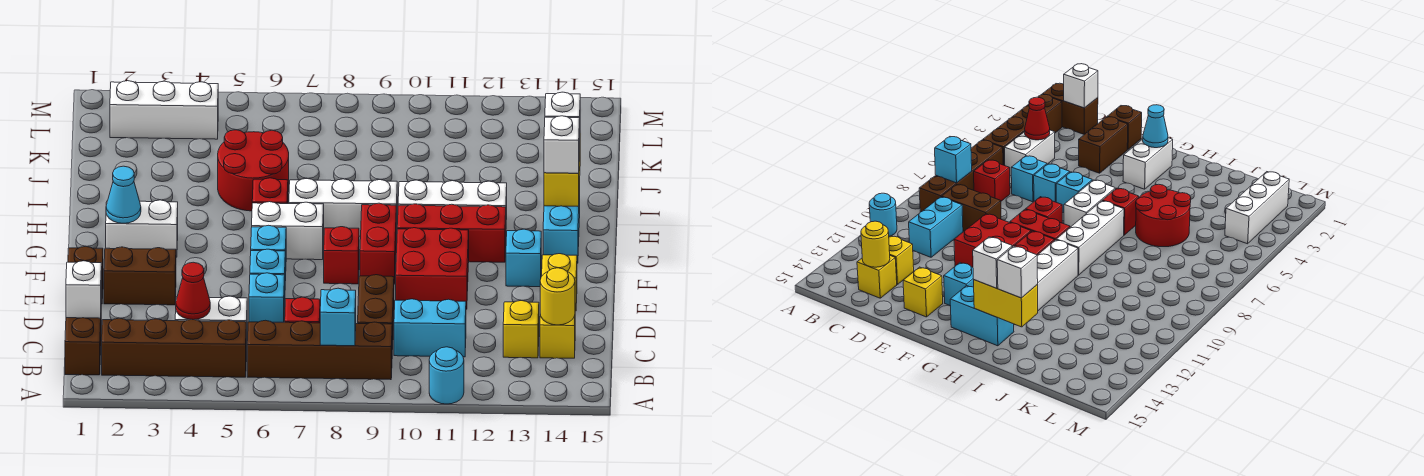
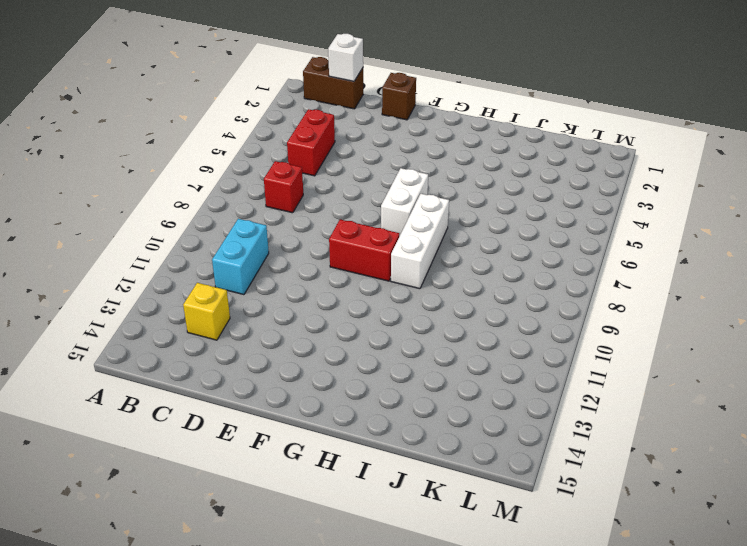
red brick C4:C5 level 1 -> white brick C4:C5 level 1
none -> cyan round brick A11 level 1
none -> brown brick B2:B5 level 1
none -> brown brick B6:B9 level 1
none -> brown brick C9:D9 level 1

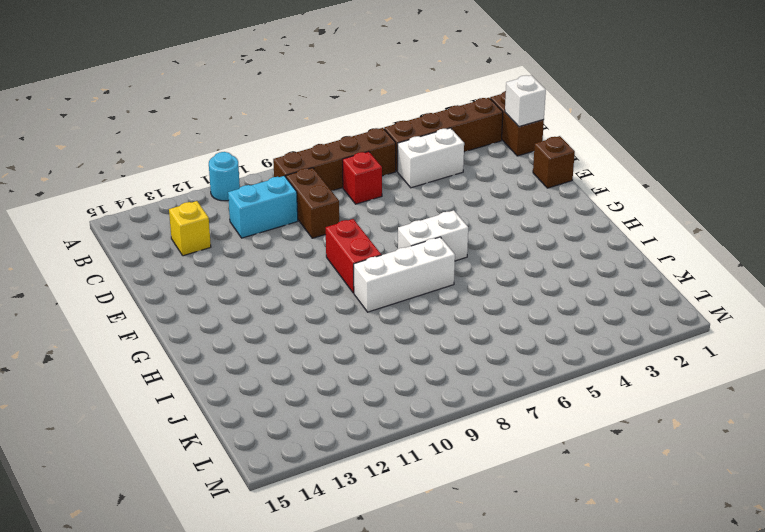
none -> yellow brick C14 level 1
none -> cyan brick D6 level 1
none -> brown brick E2:E3 level 1
none -> cyan brick E6 level 1

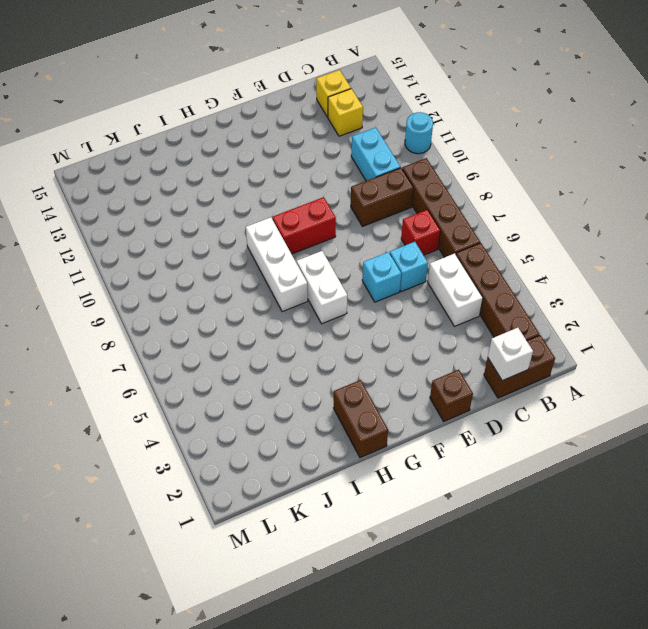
brown brick H1:H2 level 1 -> brown brick E2:E3 level 1
none -> red brick E10:F11 level 1
none -> yellow brick E14 level 1
none -> cyan brick F6 level 1
none -> red brick F8 level 1

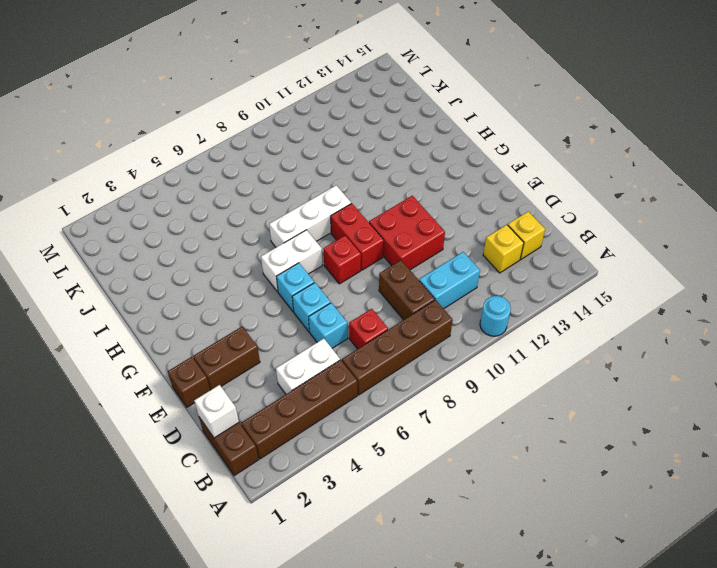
none -> yellow brick E14 level 1
none -> cyan brick F13 level 1
none -> white brick G2:G3 level 1
none -> red brick G10:G12 level 1

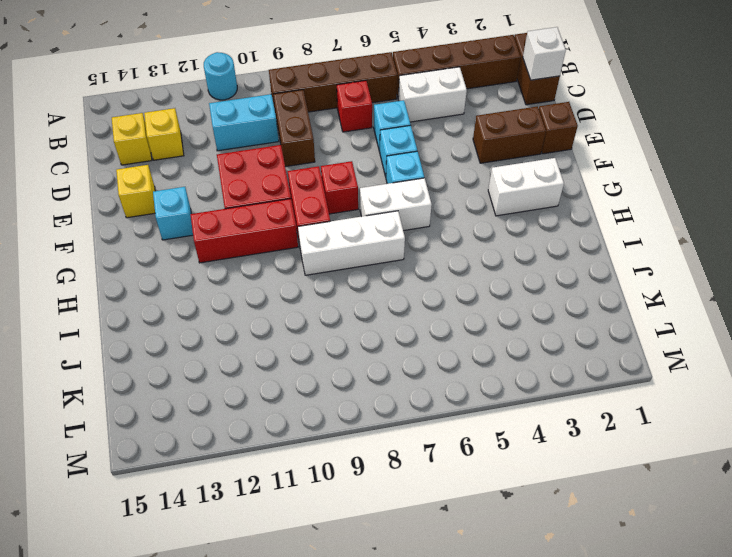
none -> cyan brick G14:H14 level 1
none -> red brick H6 level 1
none -> white brick H10:H12 level 1
none -> red round brick I5:J6 level 1

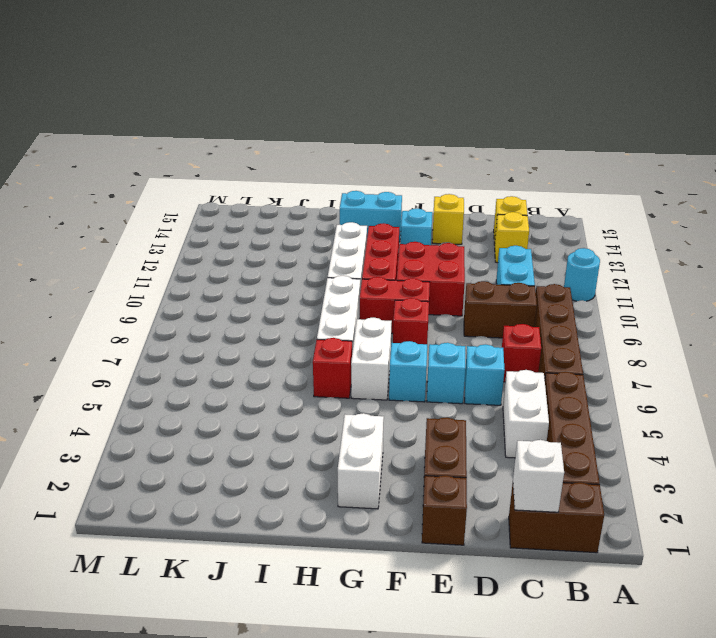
none -> red round brick I5:J6 level 1
none -> white brick L2:L4 level 1
none -> cyan brick B8 level 2
none -> red cone C4 level 2

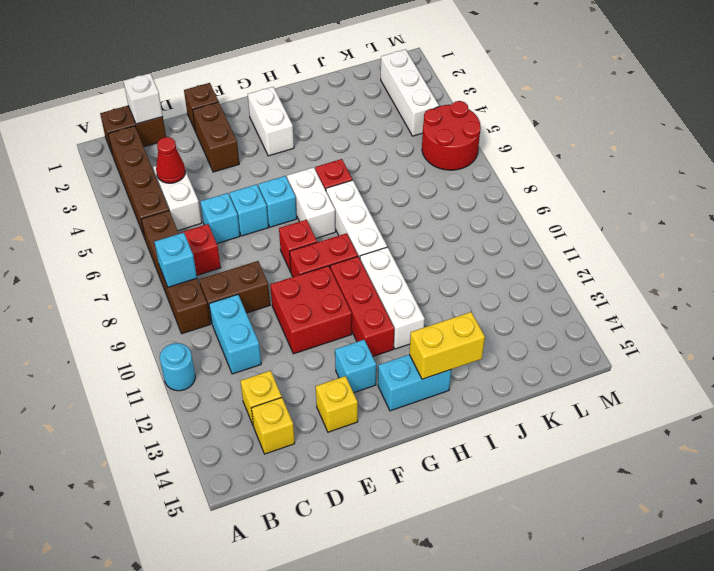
red round brick L5:M6 level 1 -> red round brick I5:J6 level 1
none -> yellow round brick C14 level 2
none -> cyan cone G2 level 2
none -> white brick H14 level 3
none -> white brick I14 level 3

